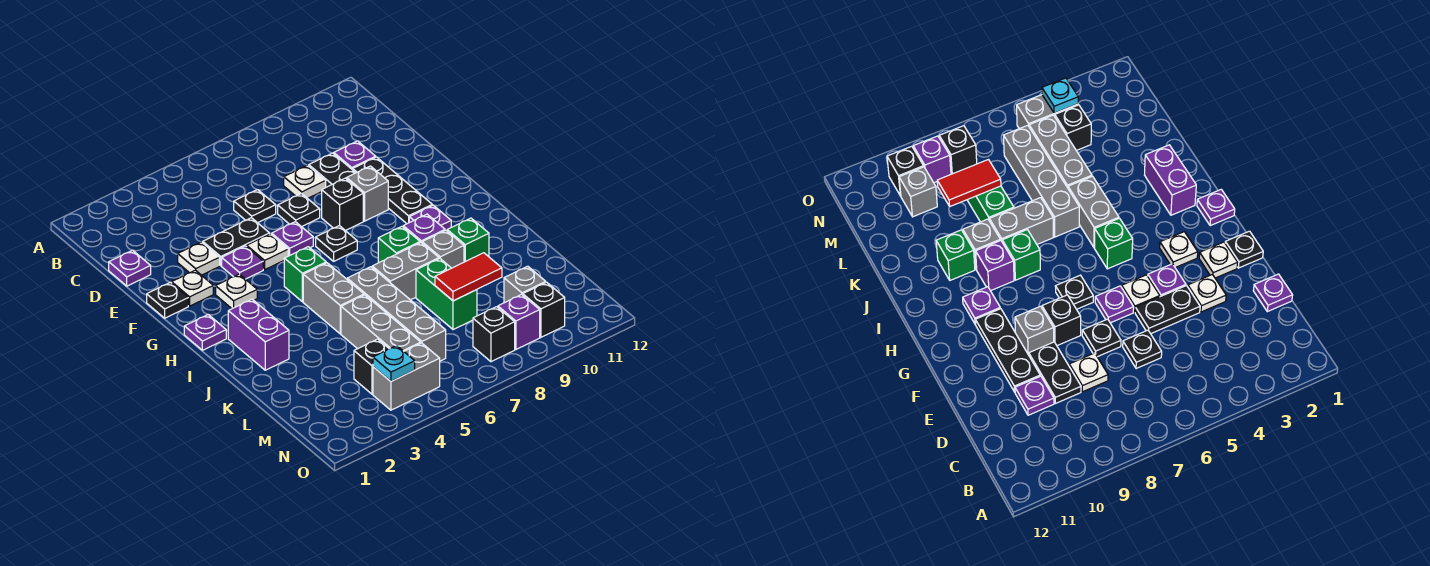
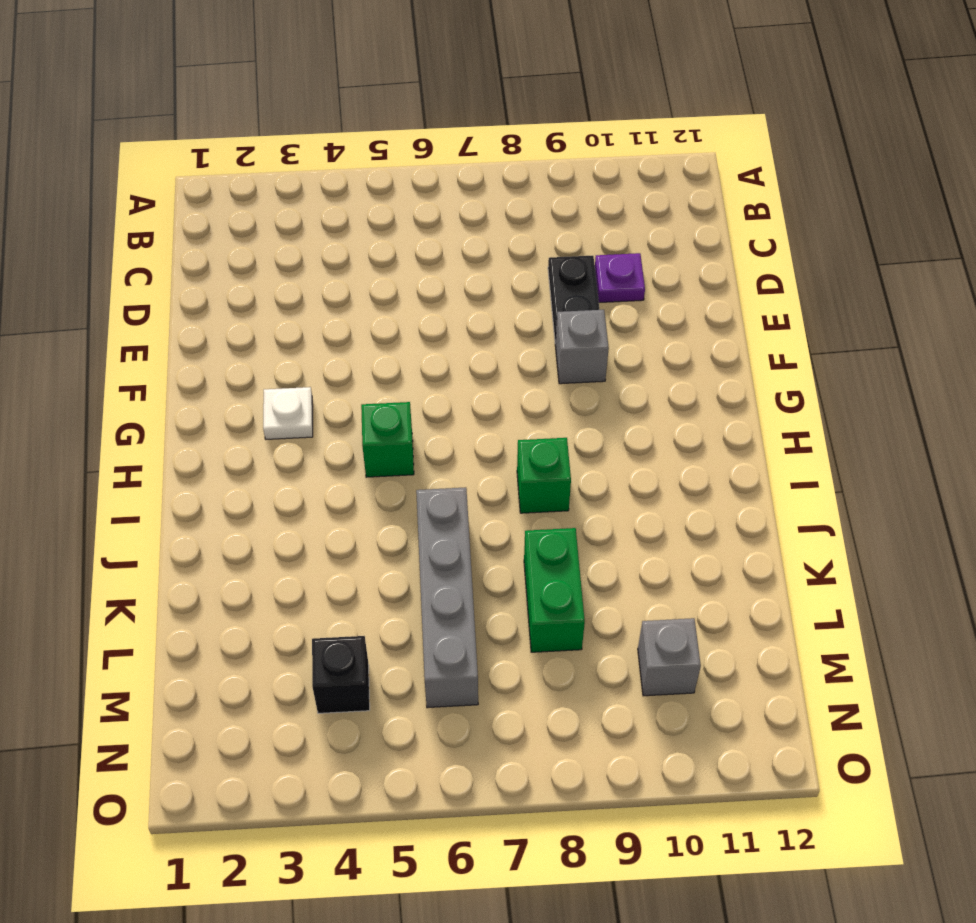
none -> purple plate D1 level 1
none -> black plate D6 level 1
none -> white plate D8 level 1
none -> white plate E3 level 1

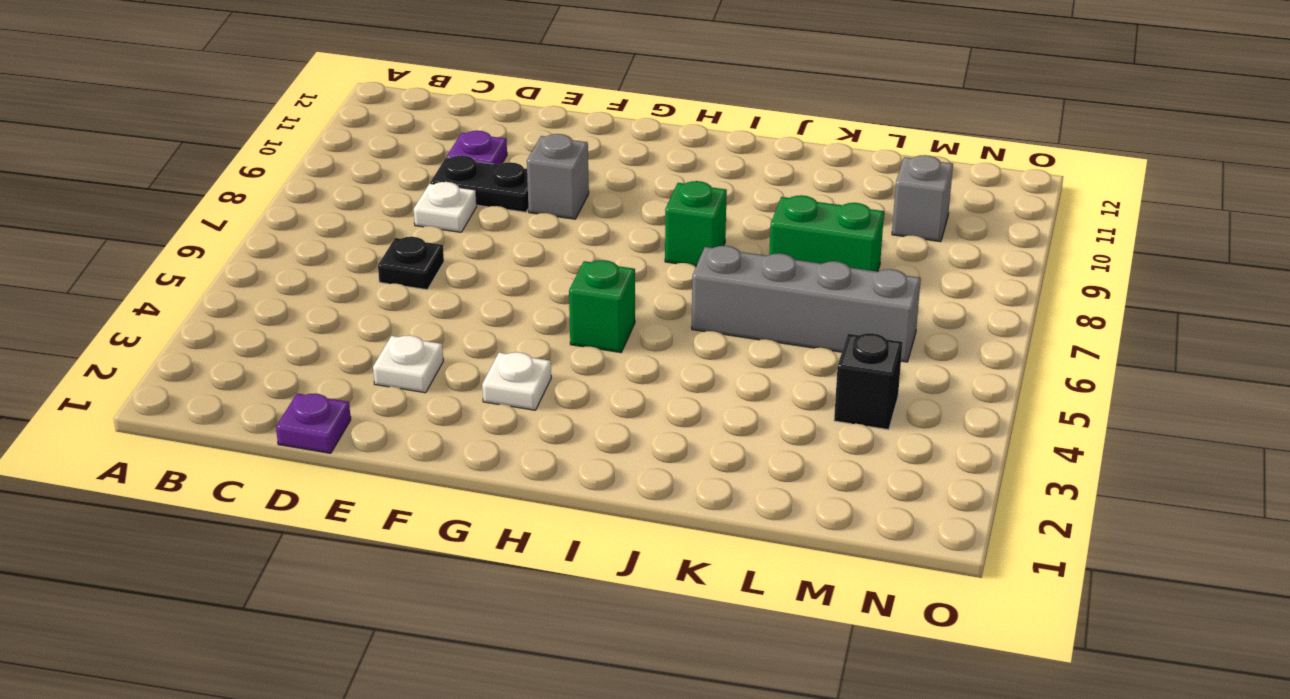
none -> black plate E4:E5 level 1
none -> black plate E7 level 1
none -> black plate E10:G10 level 1
none -> black plate F1 level 1

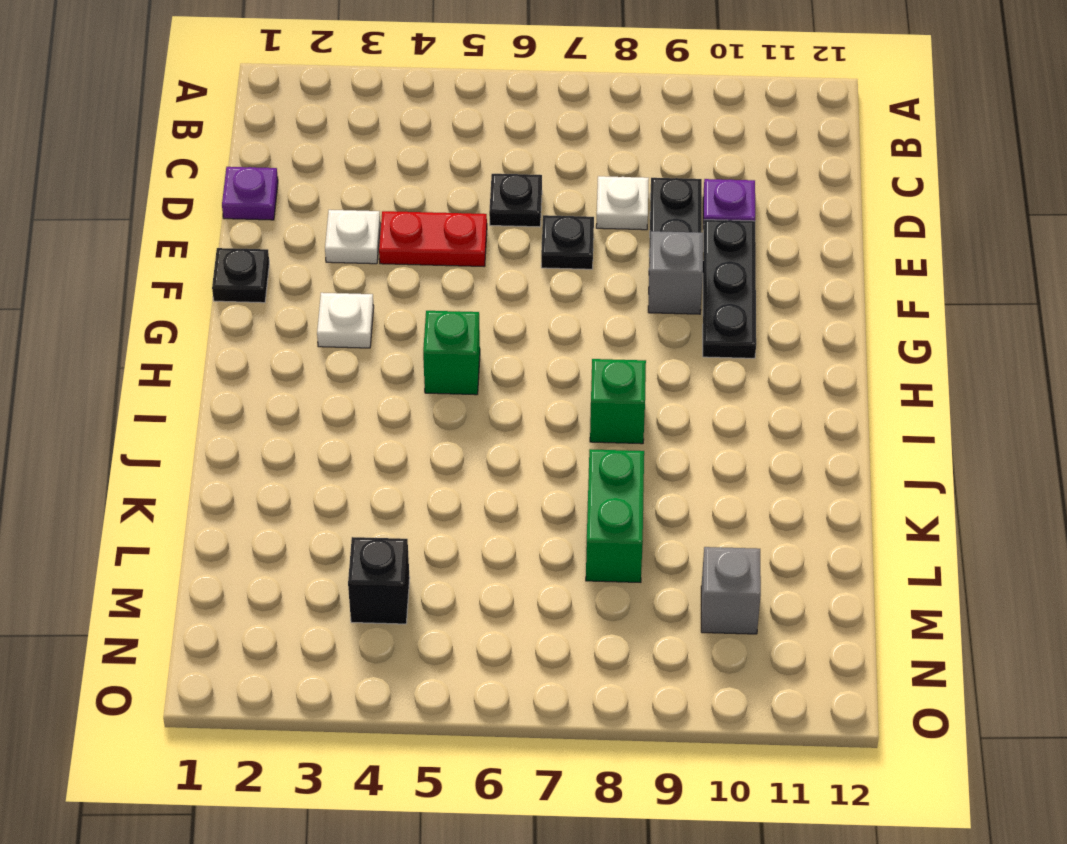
red plate E4:E5 level 1 -> black plate E4:E5 level 1
none -> white plate F2 level 1
none -> purple plate F4 level 1
none -> white plate F5 level 1
none -> purple plate F6 level 1

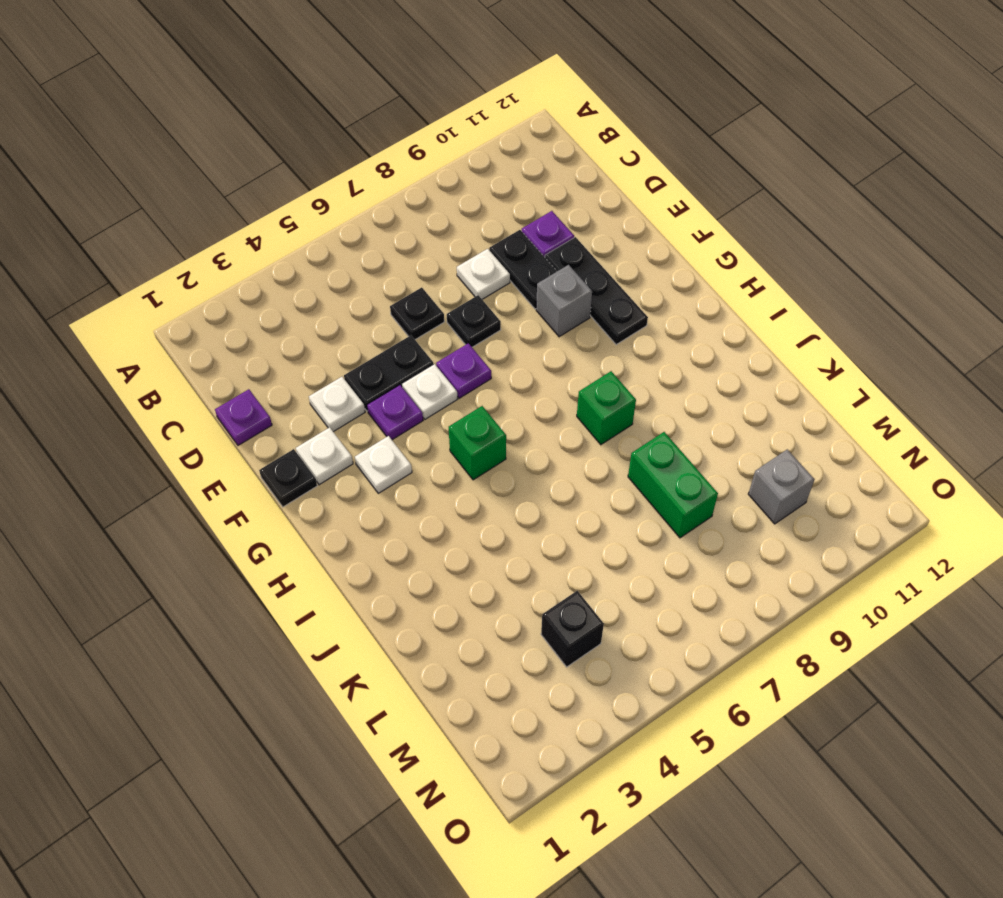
none -> black brick F8 level 1
none -> black plate G7 level 1
none -> purple plate H1 level 1
none -> purple plate H10 level 1

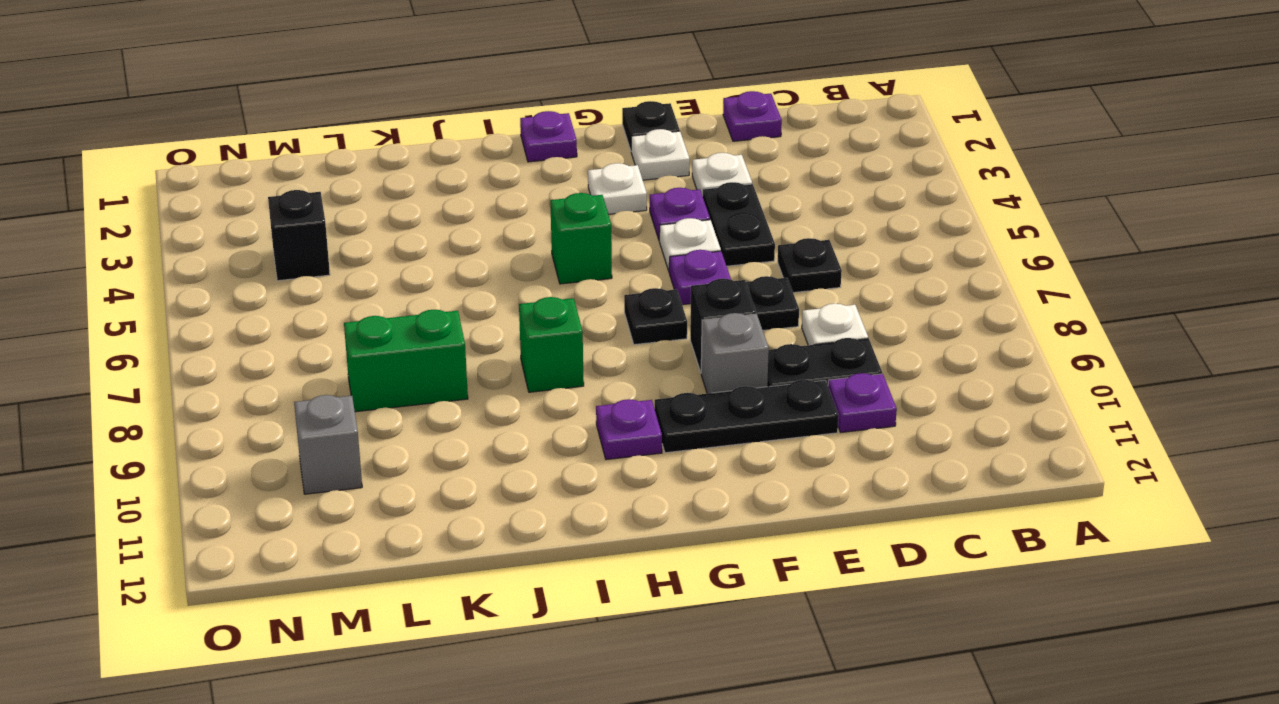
none -> purple brick I2:J2 level 1
none -> grey brick I5:J5 level 1
none -> purple brick I9 level 1
none -> grey brick J6:M6 level 1

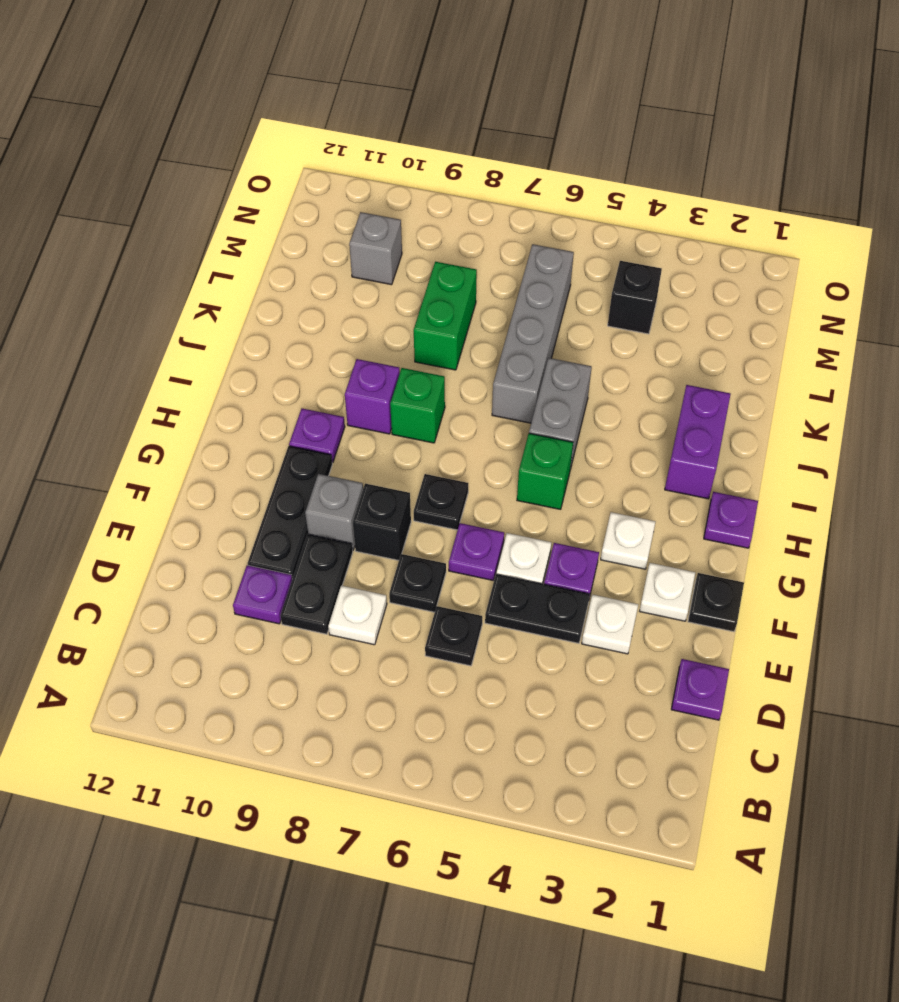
none -> grey brick J7:J8 level 1
none -> grey brick J9 level 1
none -> green brick J10 level 1
none -> grey brick K5:M5 level 1

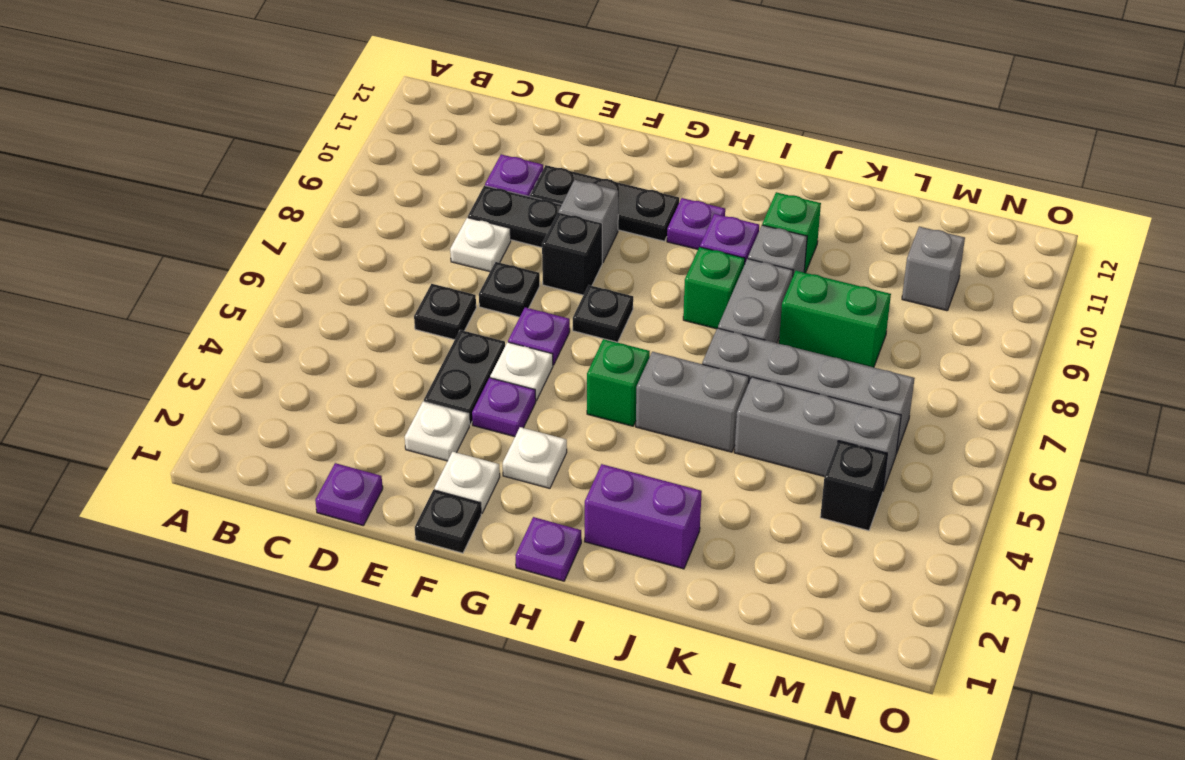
none -> grey brick N4:N5 level 1
none -> black brick N8 level 1
none -> purple brick N9 level 1
none -> black brick N10 level 1

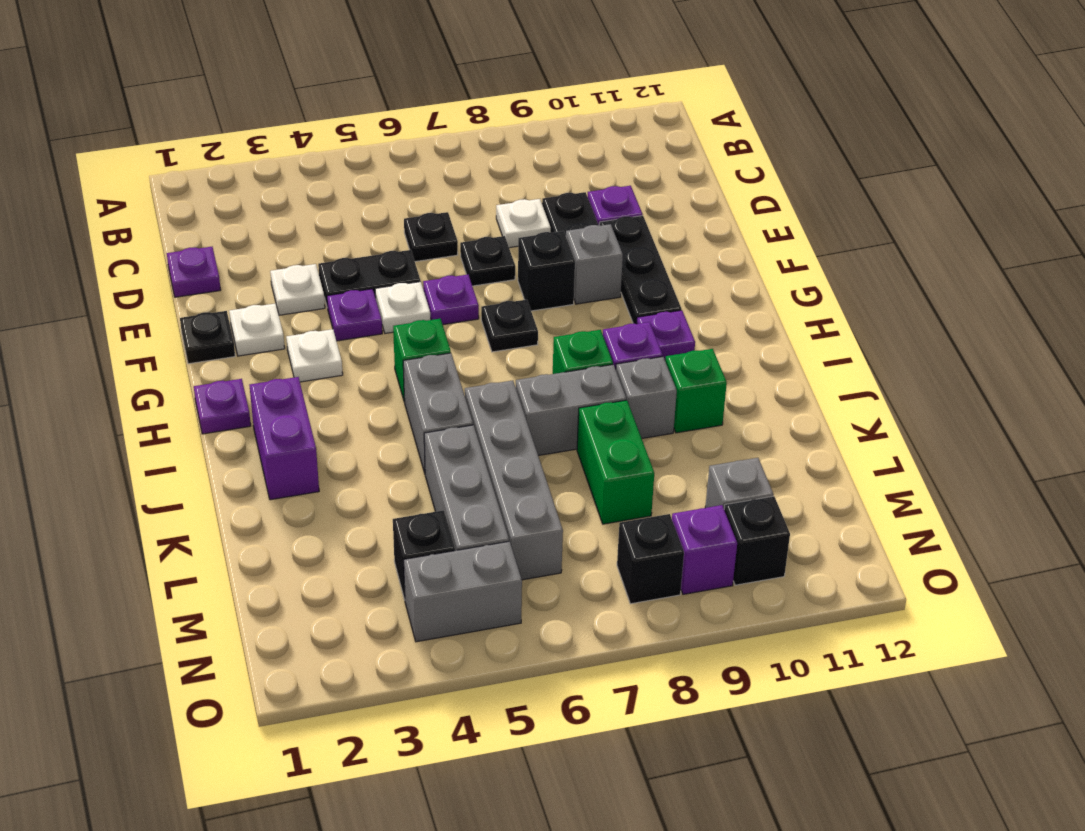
none -> red tile L8:L9 level 2
none -> cyan plate N4 level 2

